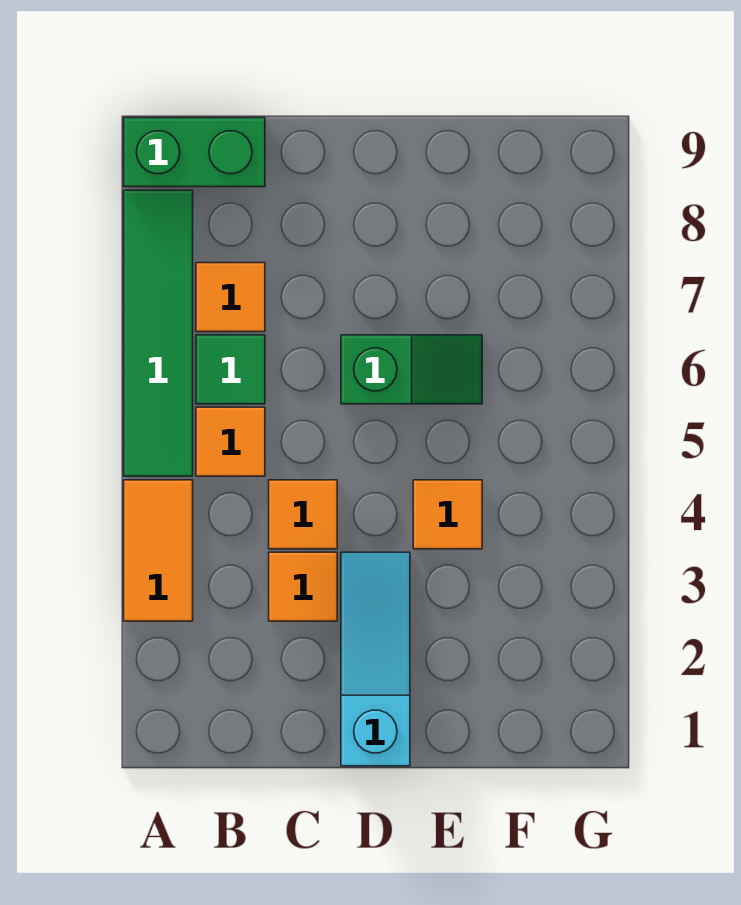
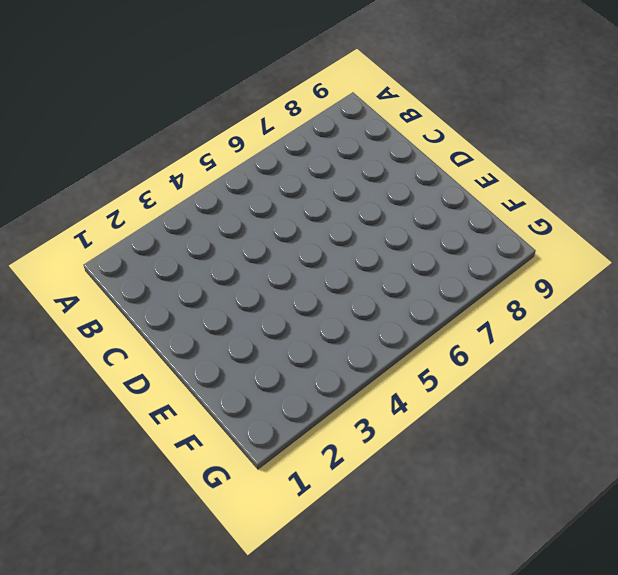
none -> orange tile A3:A4 level 1
none -> green tile A5:A8 level 1

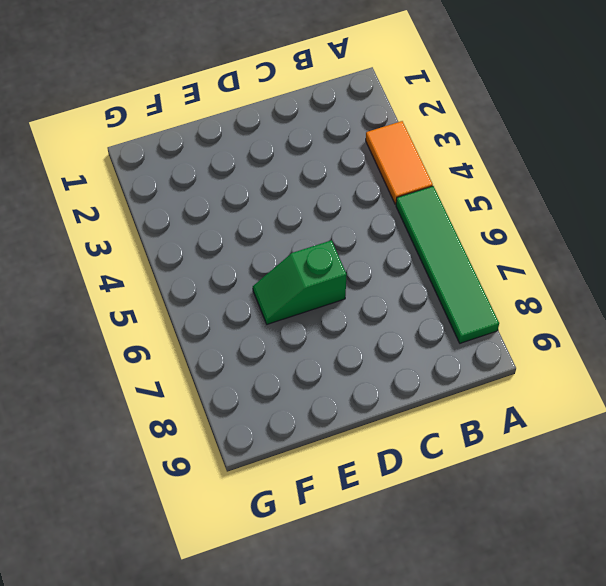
none -> green brick A9:B9 level 1
none -> orange tile B5 level 1

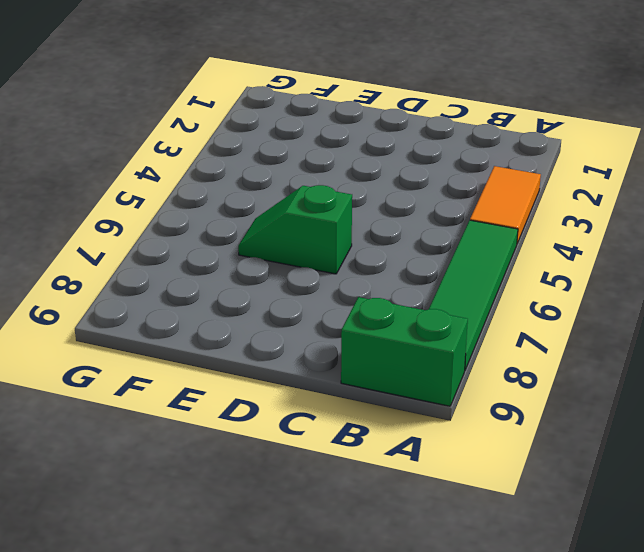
none -> orange tile B5 level 1
none -> green tile B6 level 1

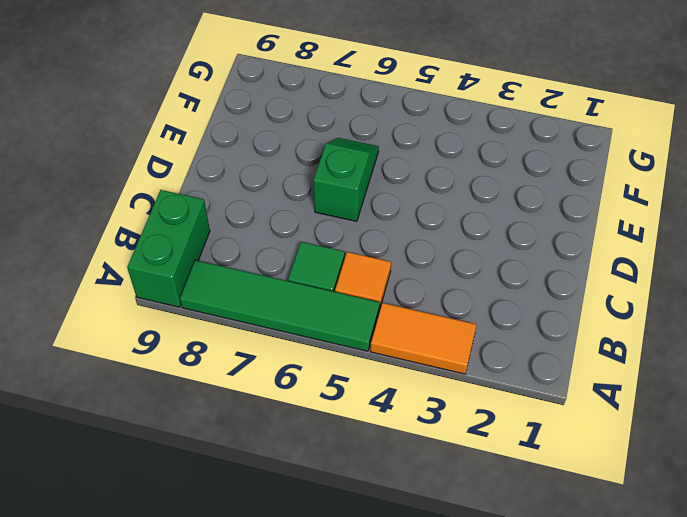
none -> orange tile B7 level 1
none -> orange tile C3 level 1

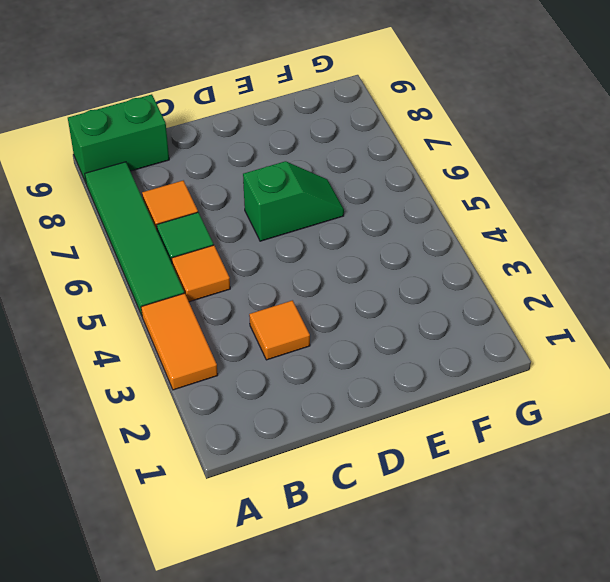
none -> orange tile C4 level 1
none -> cyan slope D1:D3 level 1 top 1

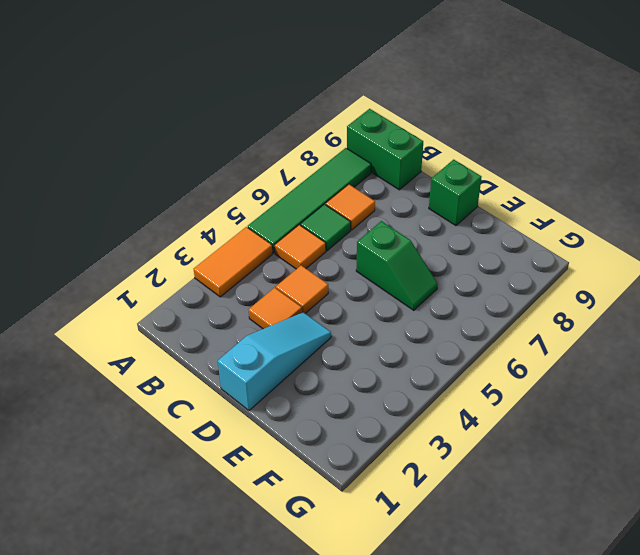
green brick D9 level 1 -> none
none -> orange tile E4 level 1

